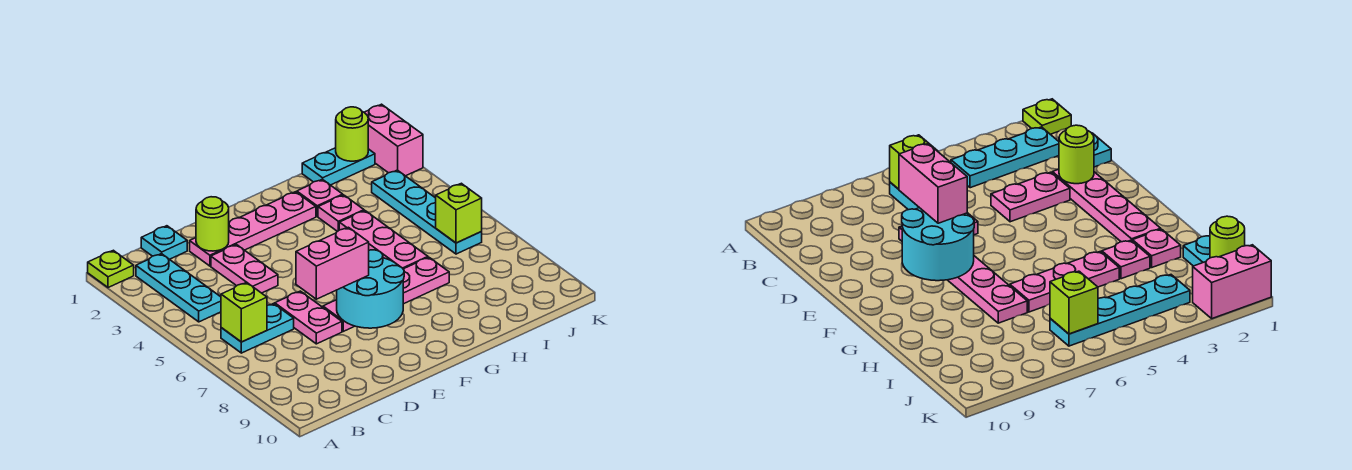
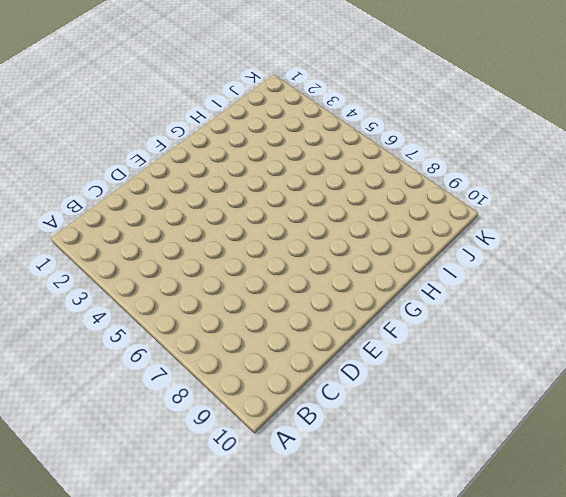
none -> lime plate A1 level 1
none -> cyan plate B2:B4 level 1
none -> cyan plate B6:C6 level 1

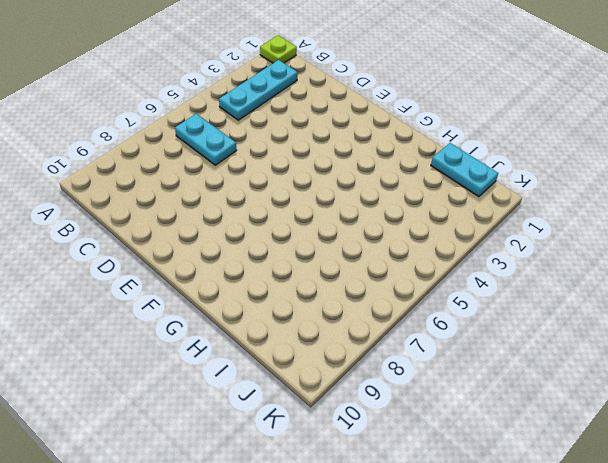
none -> cyan plate C1 level 1
none -> pink plate D2:G2 level 1
none -> pink plate D3:D4 level 1

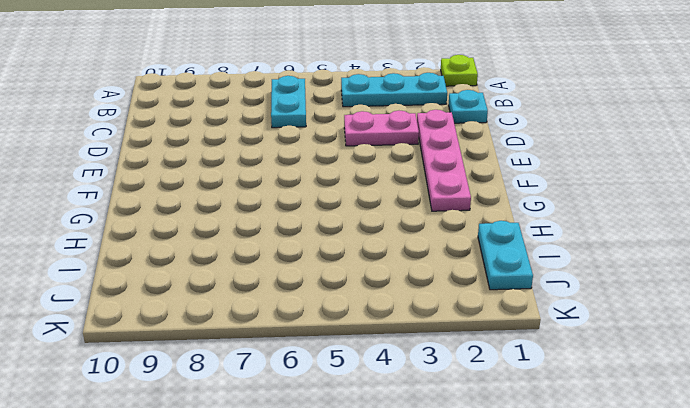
none -> pink plate D6:D7 level 1
none -> pink plate E7:H7 level 1
none -> pink plate H2 level 1

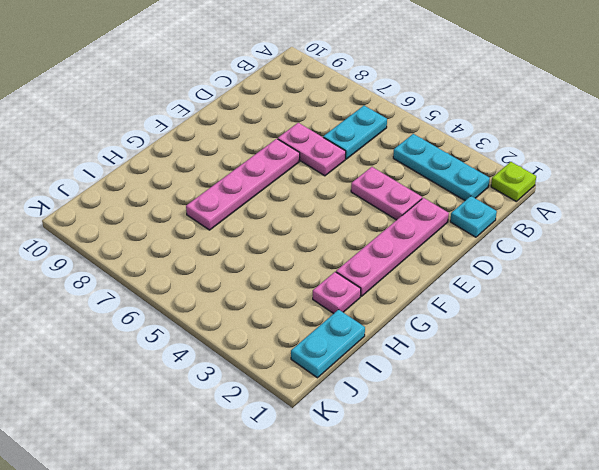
none -> pink plate H3 level 1
none -> pink plate H4:H6 level 1
none -> cyan plate J3:J6 level 1

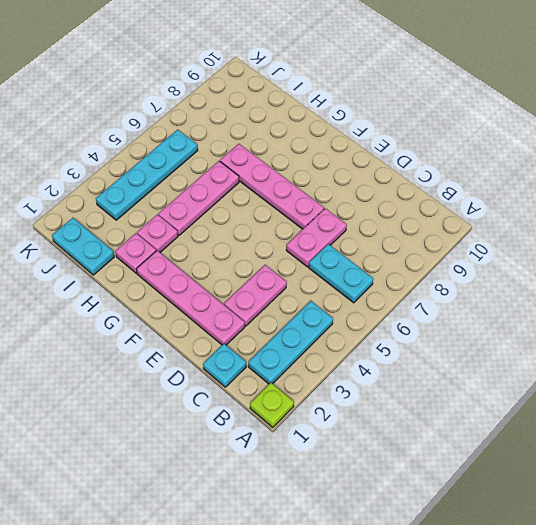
none -> pink brick K1:K2 level 1
none -> lime brick B6 level 2
none -> lime round brick D2 level 2

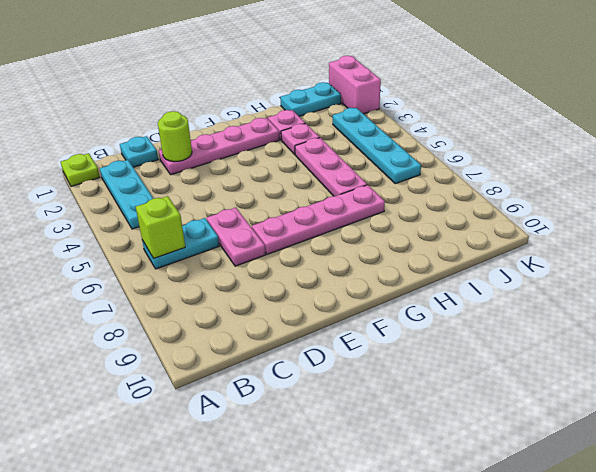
none -> pink plate D3:D4 level 1
none -> cyan round brick E7:F8 level 2
none -> lime round brick J1 level 2

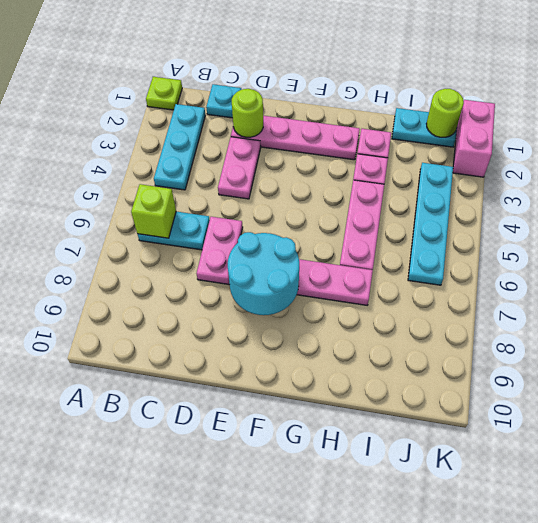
none -> lime brick J6 level 2
none -> pink brick D7:E7 level 3

